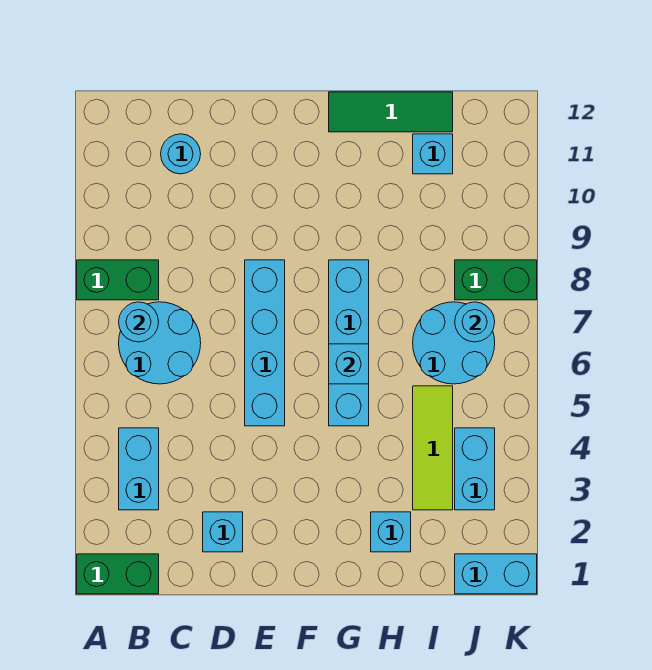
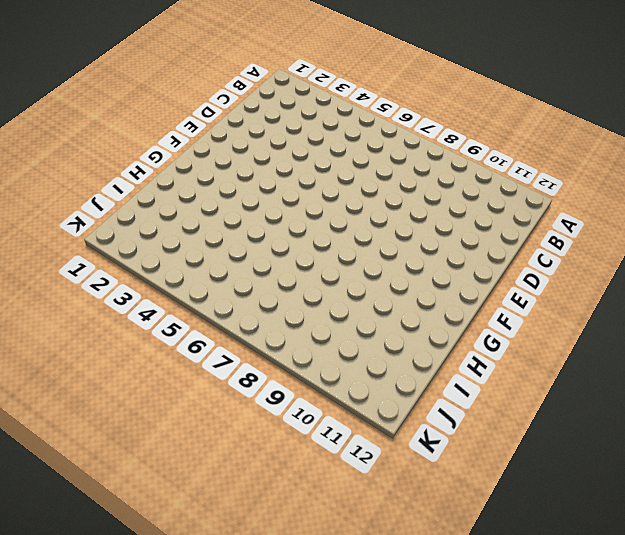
none -> green brick A1:B1 level 1
none -> green brick A8:B8 level 1
none -> cyan brick B3:B4 level 1

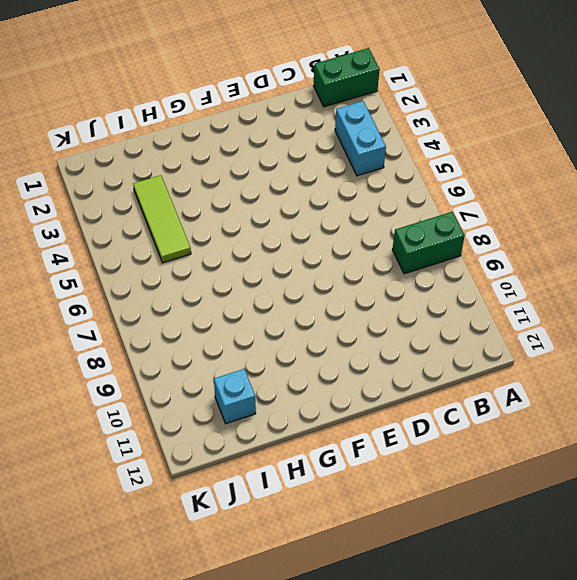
none -> cyan round brick B6:C7 level 1
none -> cyan round brick C11 level 1
none -> cyan brick D2 level 1

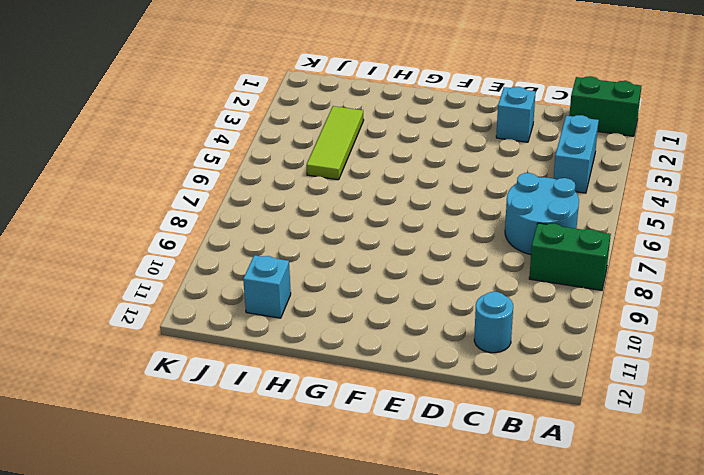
none -> cyan brick E5:E8 level 1
none -> cyan brick G5:G8 level 1
none -> green tile G12:I12 level 1

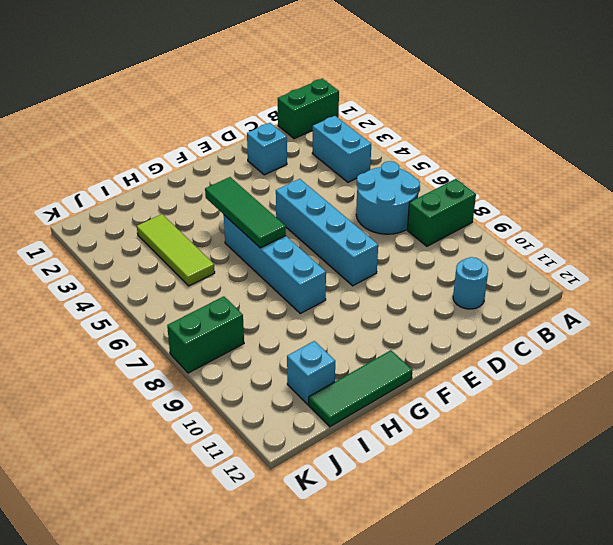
green tile G4:G6 level 2 -> cyan brick G6 level 2
none -> cyan brick H2 level 1
none -> cyan round brick I6:J7 level 1
none -> cyan brick J1:K1 level 1

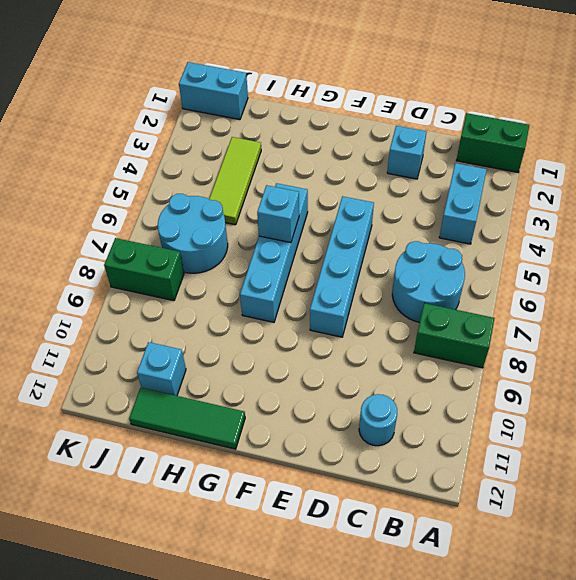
none -> cyan brick H2 level 1
none -> cyan brick J3:J4 level 1
none -> cyan round brick B7 level 2

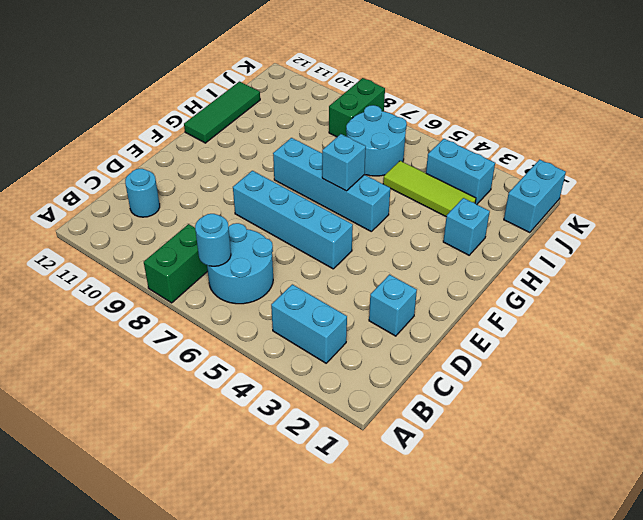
none -> green brick A1:B1 level 1
none -> cyan brick I11 level 1
none -> cyan round brick J7 level 2

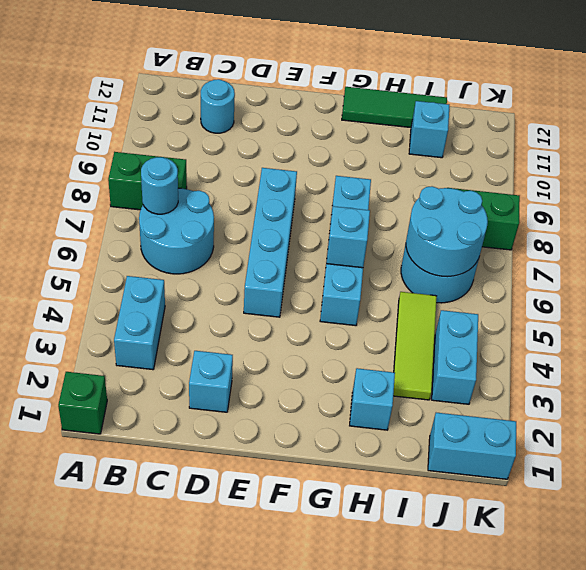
green brick A1 level 1 -> green brick A1:B1 level 1
cyan round brick I6:J7 level 2 -> cyan round brick J7 level 2

